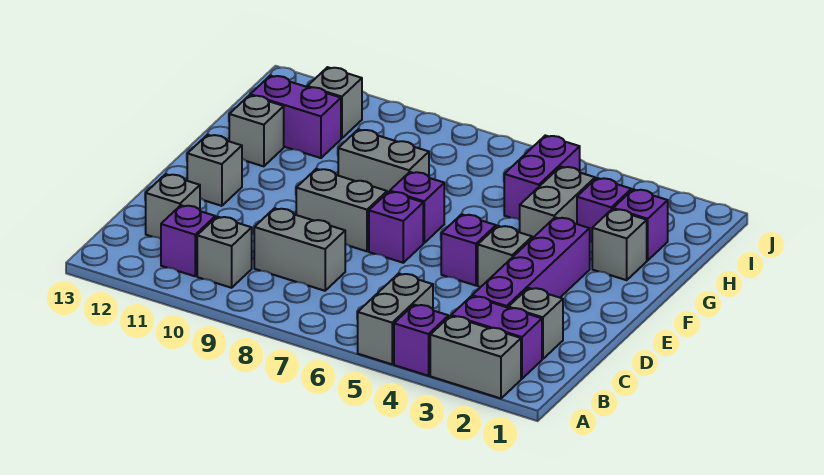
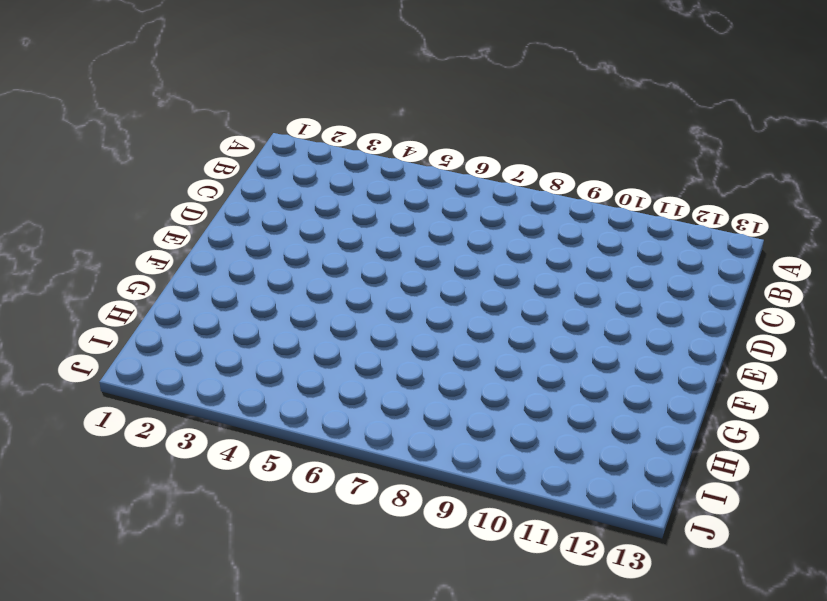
none -> grey brick A2:A3 level 1
none -> purple brick A4 level 1
none -> grey brick A5:B5 level 1

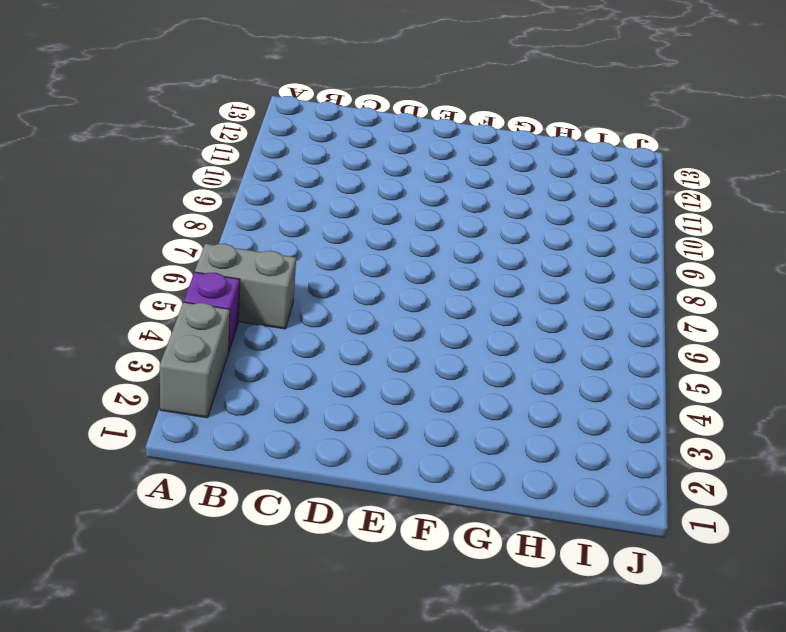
none -> purple brick B2:B3 level 1
none -> grey brick B10 level 1
none -> purple brick B11 level 1

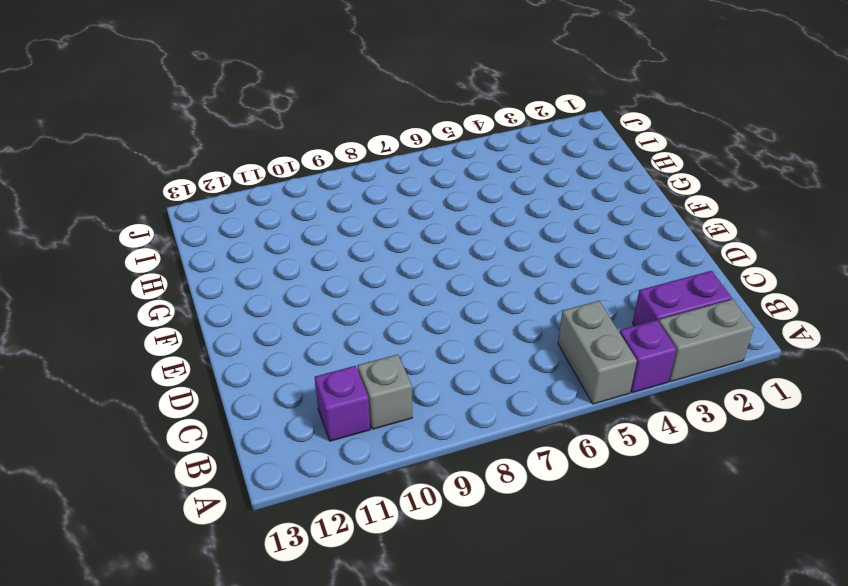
none -> grey brick C2 level 1
none -> purple brick C3:F3 level 1
none -> grey brick C8:C9 level 1

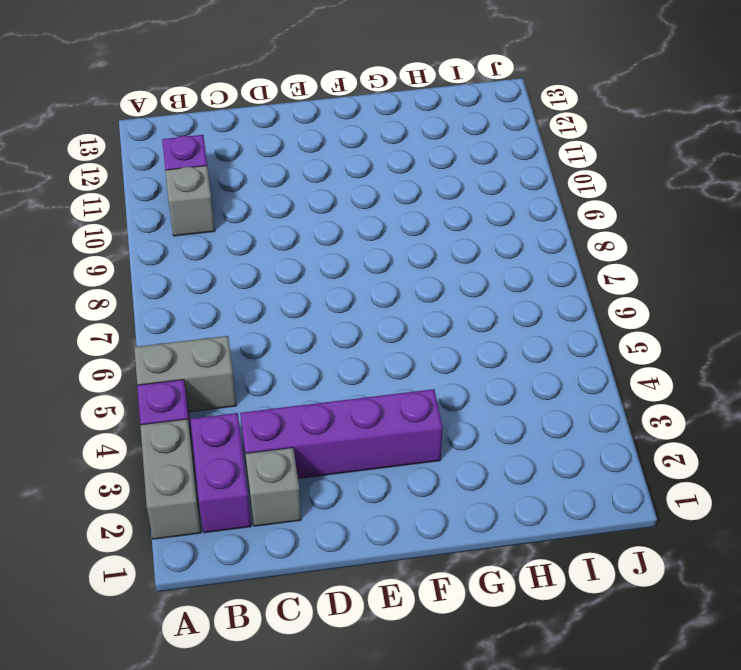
none -> grey brick C8:C9 level 1
none -> grey brick C12 level 1
none -> grey brick E4 level 1

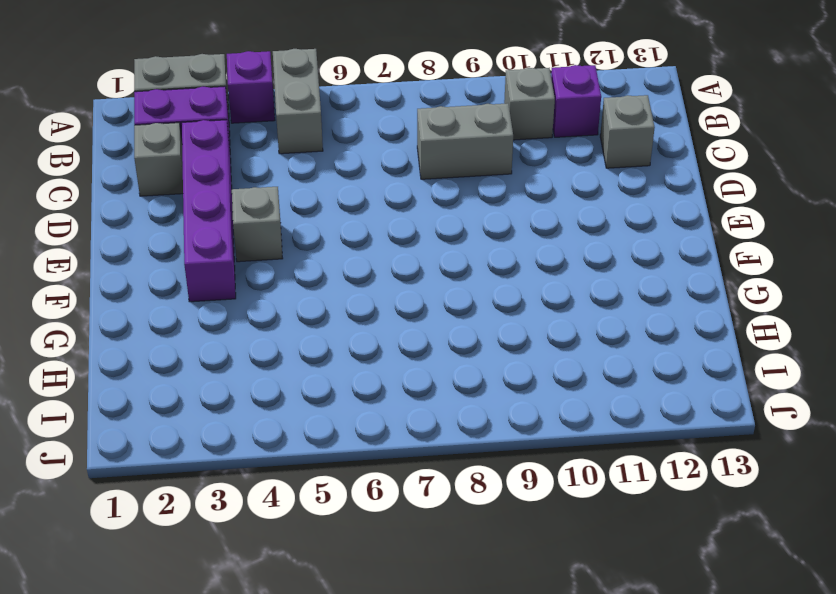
none -> purple brick E5 level 1
none -> purple brick E7 level 1
none -> grey brick E8:E9 level 1

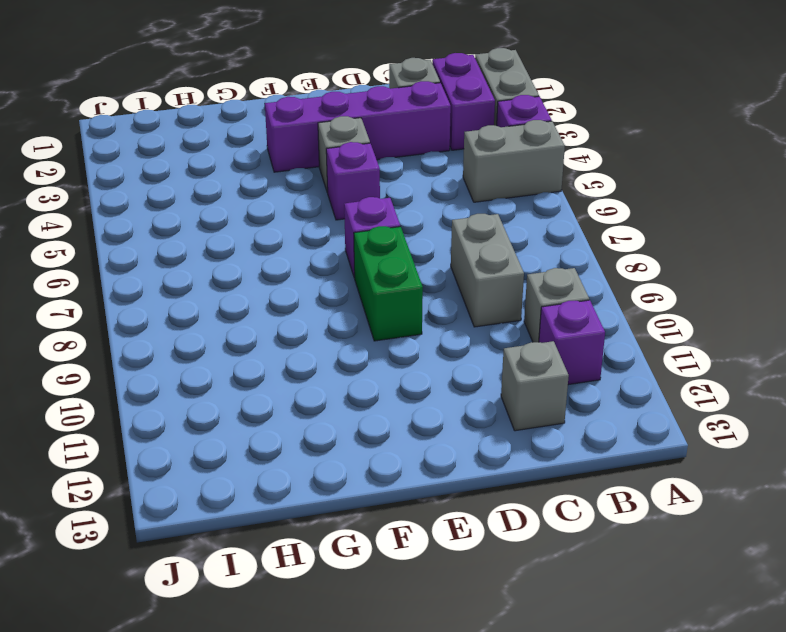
green brick E8:E9 level 1 -> grey brick E8:E9 level 1
none -> grey brick E12 level 1
none -> purple brick F7 level 1
none -> grey brick G2 level 1

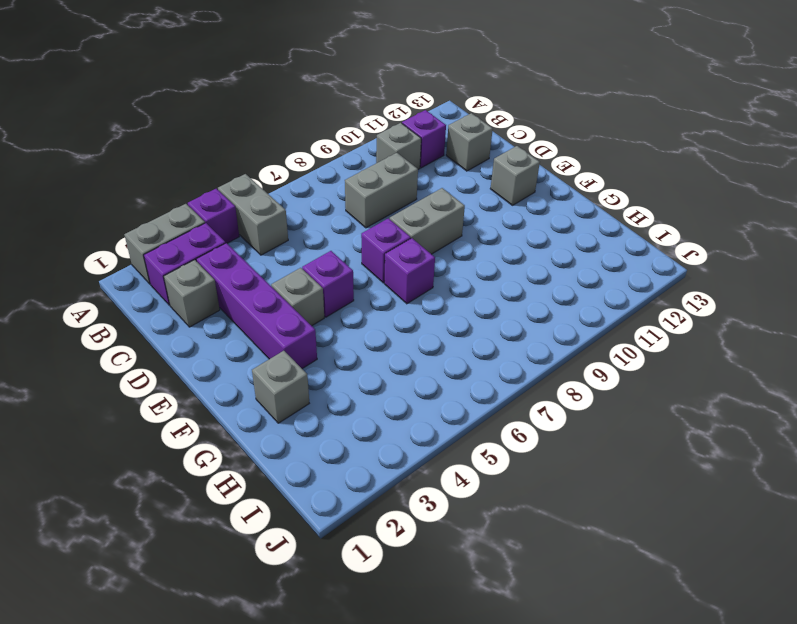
none -> grey brick G4:H4 level 1
none -> grey brick G8:G9 level 1
none -> grey brick G12 level 1

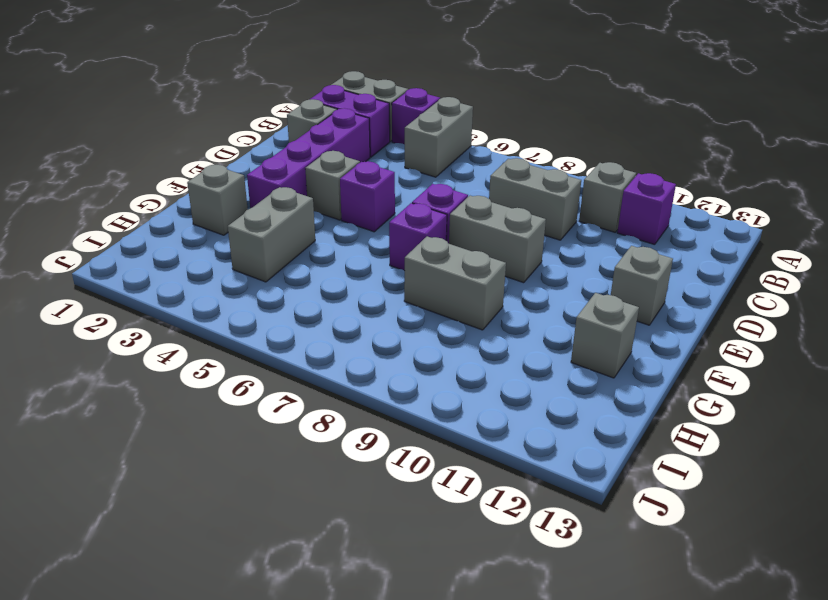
none -> grey brick C12 level 1
none -> purple brick H2 level 1
none -> purple brick H3 level 1

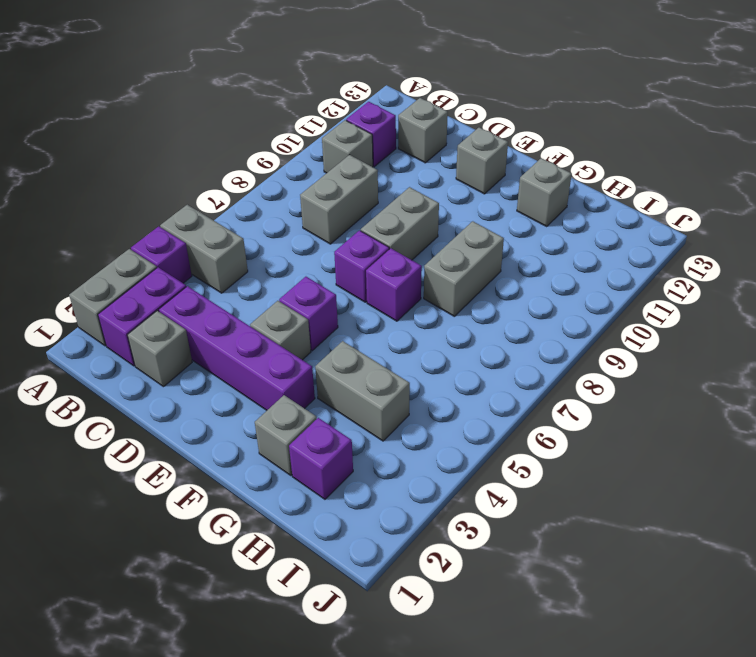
none -> purple brick H3 level 1
none -> purple brick H5:I5 level 1
none -> purple brick H11:H12 level 1

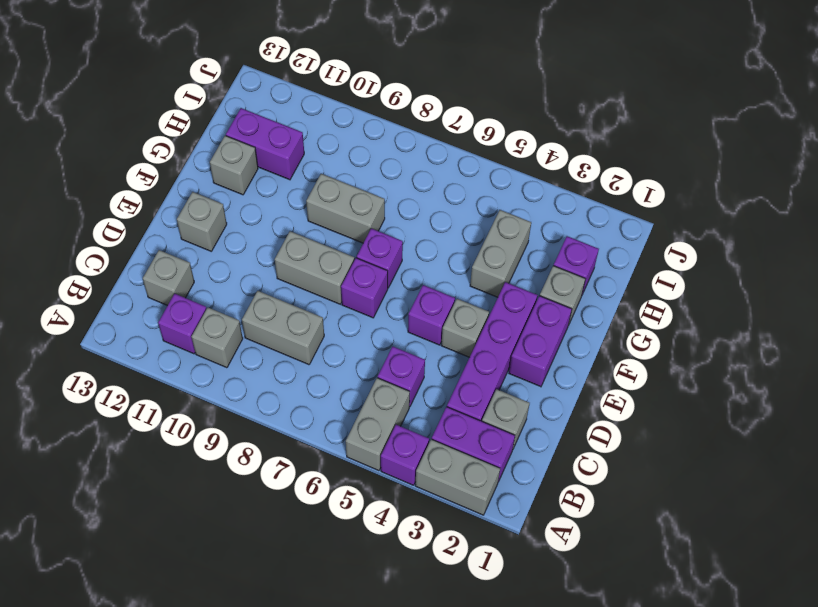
purple brick C5 level 1 -> purple brick H3 level 1
purple brick E2:F2 level 1 -> purple brick H5:I5 level 1
none -> grey brick I11 level 1

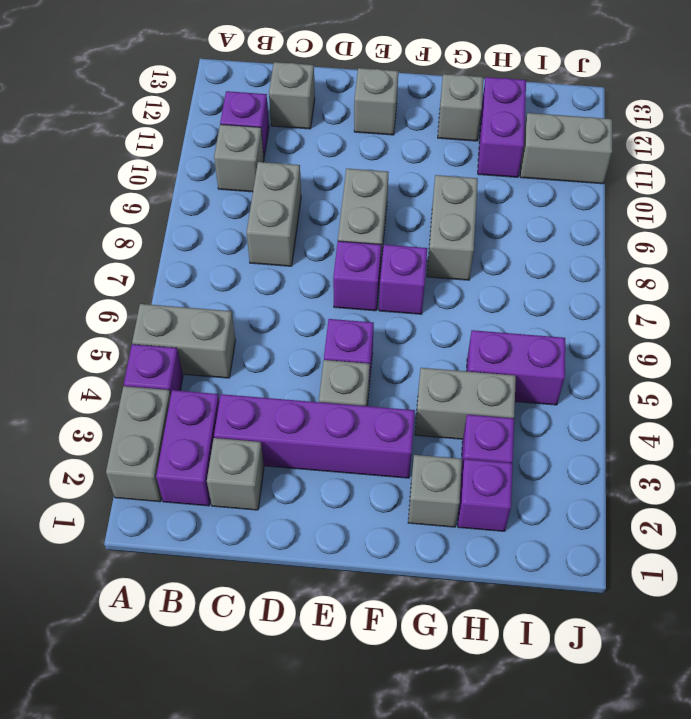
grey brick I11:J11 level 1 -> grey brick I11 level 1

